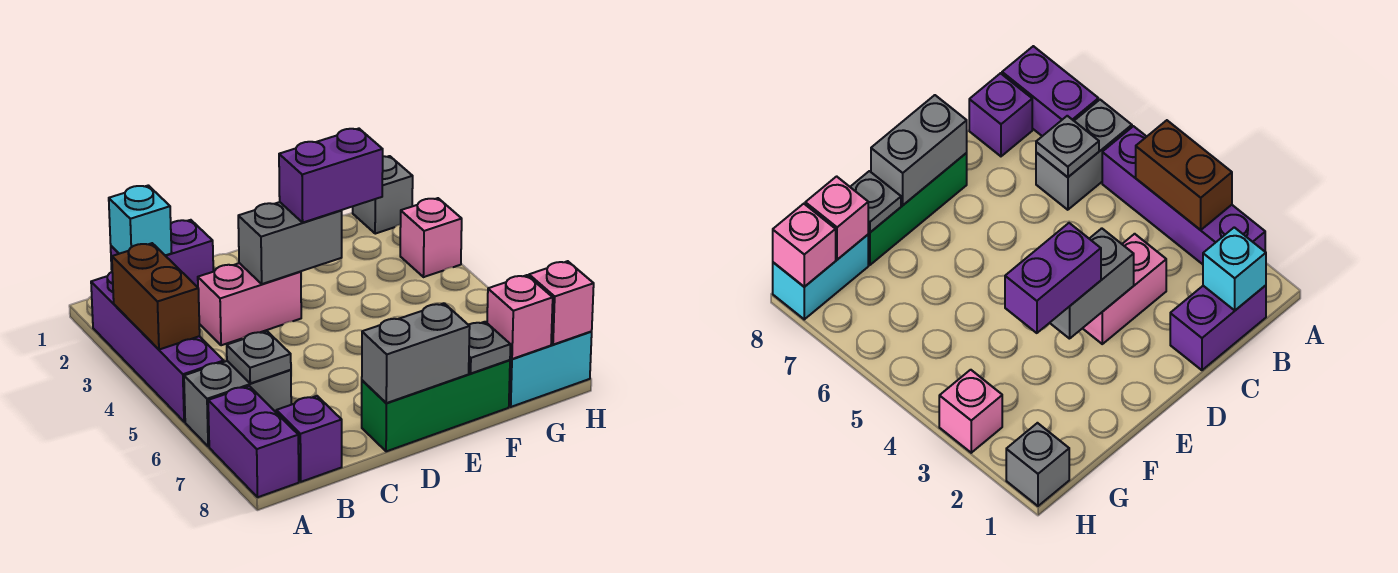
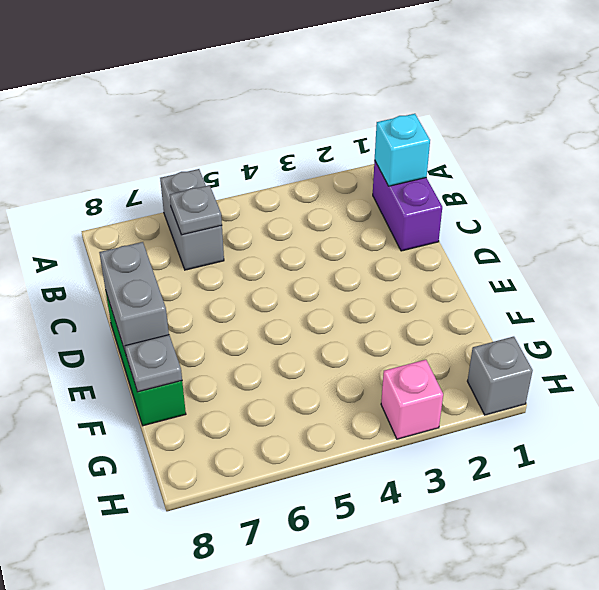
none -> purple brick A2:A5 level 1
none -> purple brick A7:A8 level 1
none -> purple brick B8 level 1

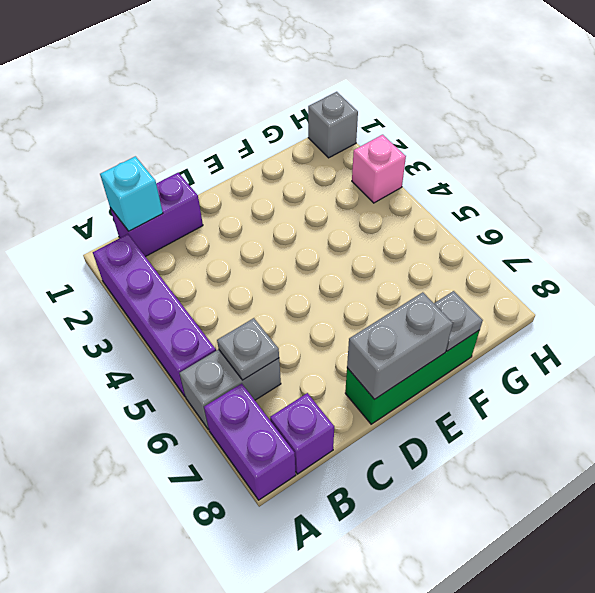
none -> pink brick C3:D3 level 1
none -> cyan brick G8:H8 level 1
none -> brown brick A3:A4 level 2

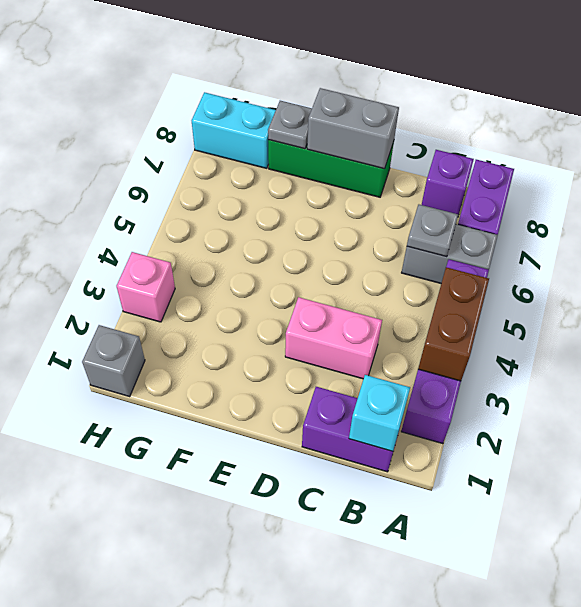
none -> grey brick D3:E3 level 2
none -> pink brick G8 level 2
none -> pink brick H8 level 2

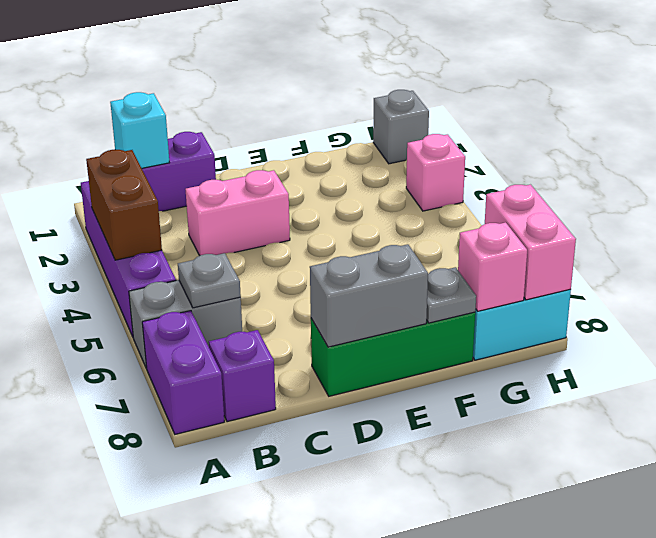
pink brick H7:H8 level 2 -> pink brick H8 level 2
none -> grey brick D3:E3 level 2
none -> purple brick E3:F3 level 3

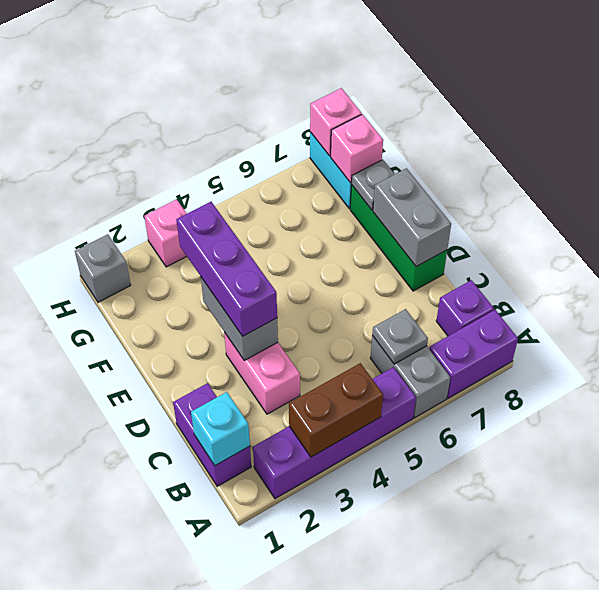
purple brick D3:F3 level 3 -> purple brick E3:F3 level 3

